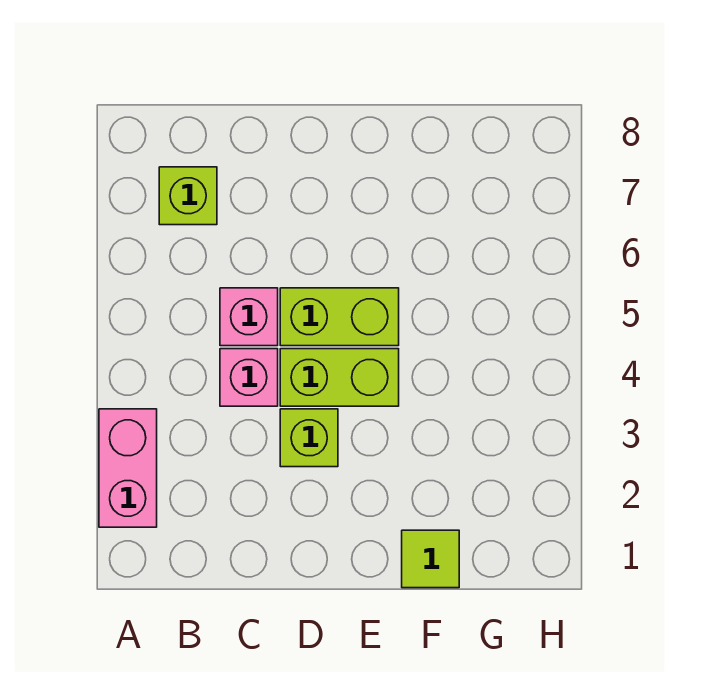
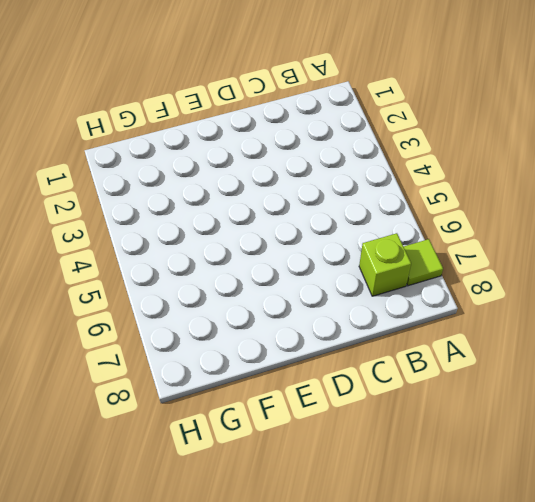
lime tile A7 level 1 -> lime tile F1 level 1
none -> pink brick A2:A3 level 1
none -> pink brick C4 level 1

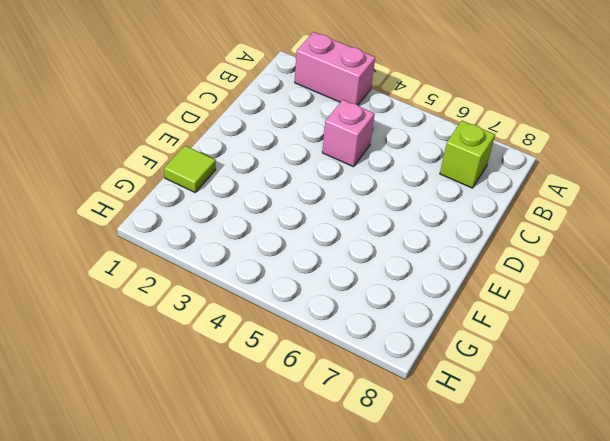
none -> pink brick C5 level 1
none -> lime brick D3 level 1

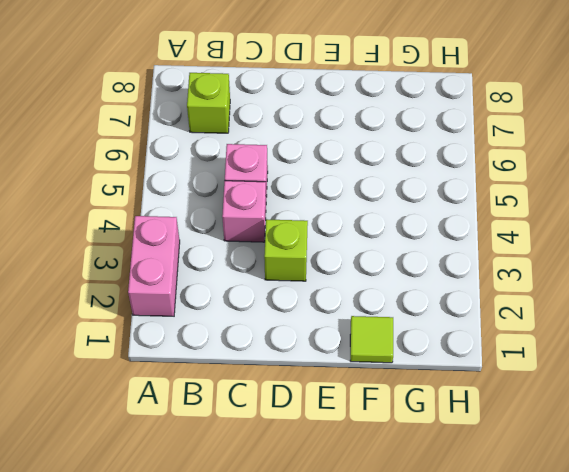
none -> lime brick D4:E4 level 1
none -> lime brick D5:E5 level 1

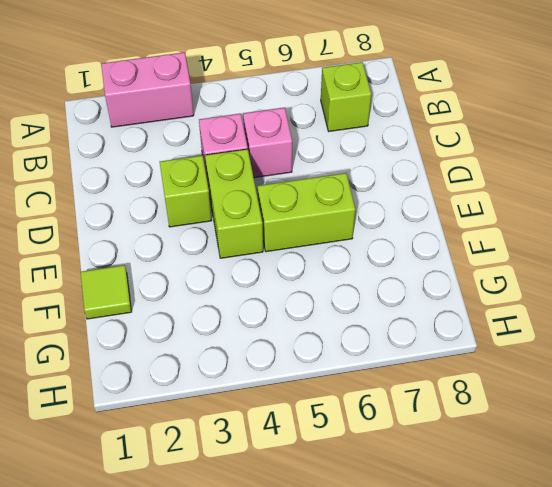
lime brick E5:E6 level 1 -> lime brick D5:E5 level 1

